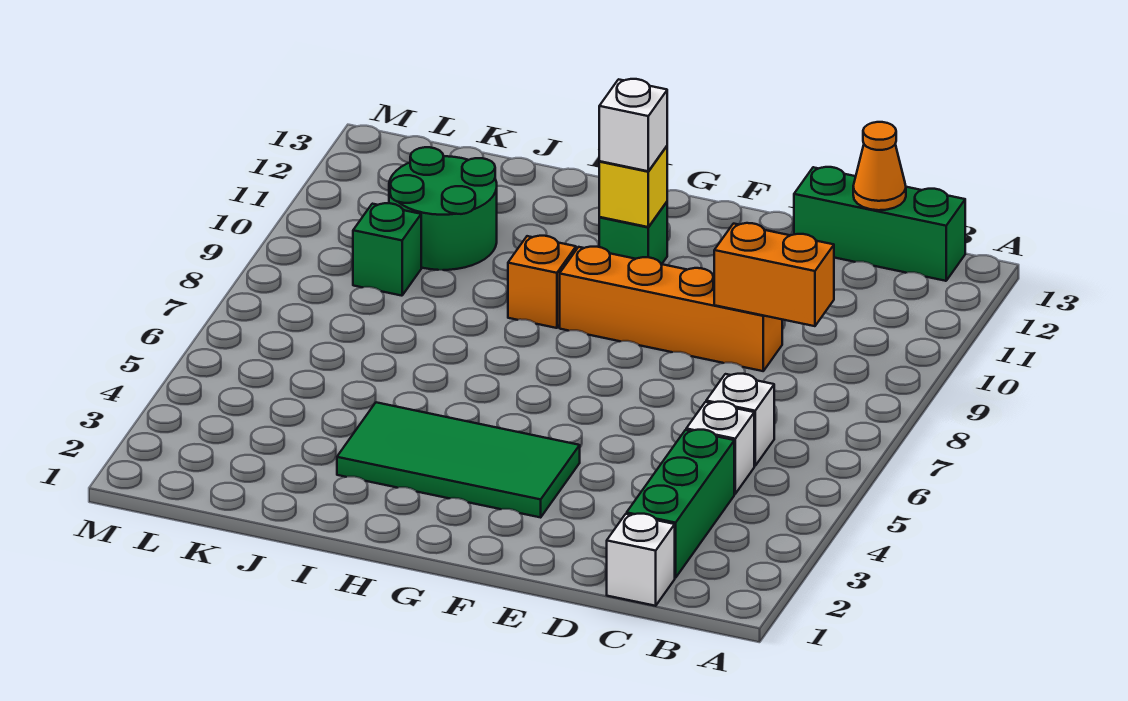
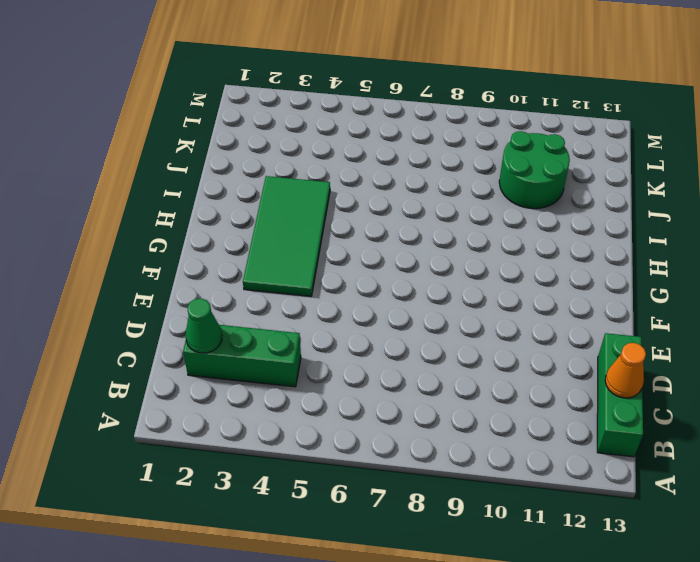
green cone C2 level 2 -> none
none -> white brick C1 level 1
none -> white brick C5 level 1
none -> white brick C6 level 1

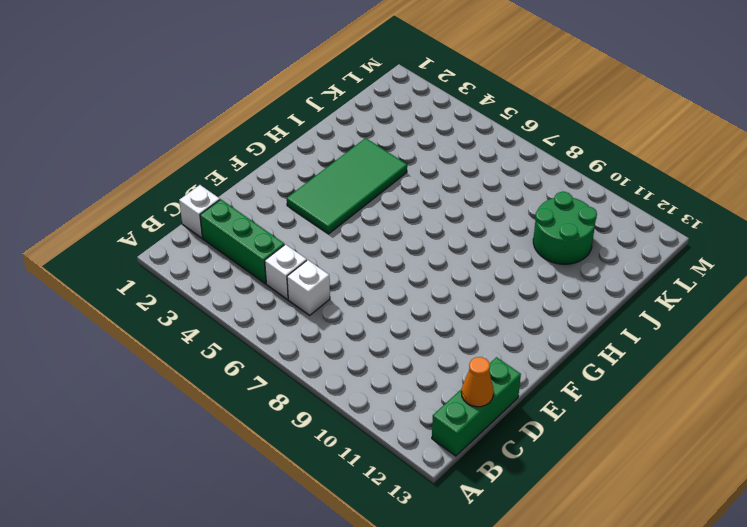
none -> orange brick D9:G9 level 1
none -> green brick G11 level 1
none -> orange brick H9 level 1

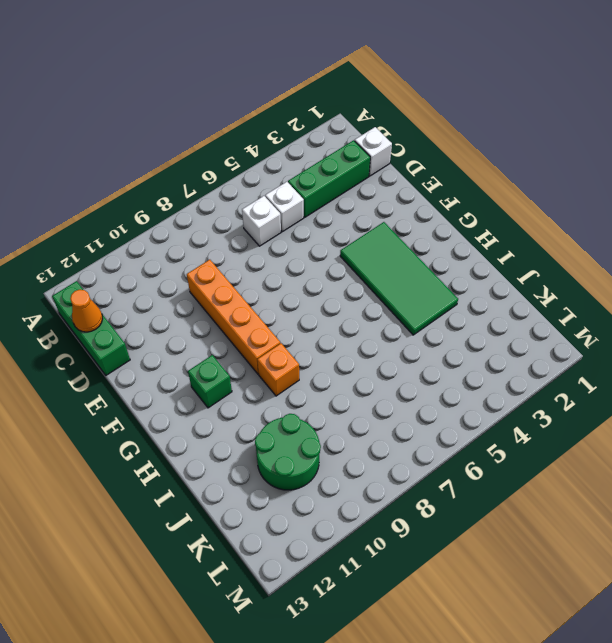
none -> green brick K9 level 1
none -> orange brick C9:D9 level 2
none -> yellow brick G11 level 2

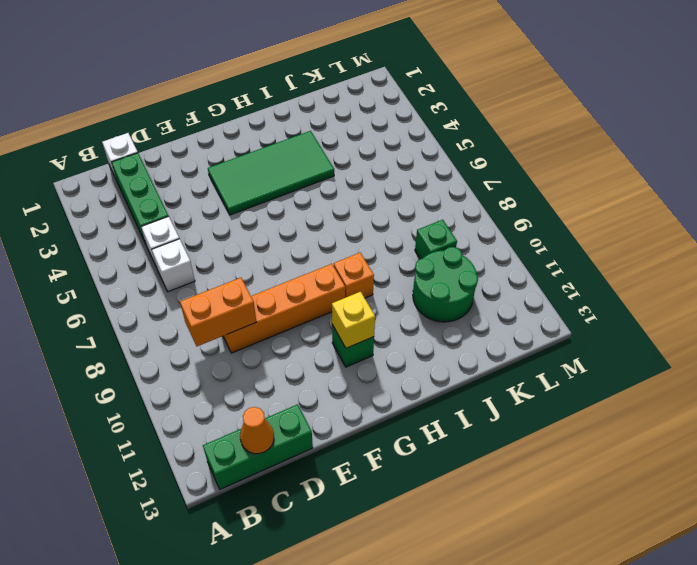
none -> white brick G11 level 3

